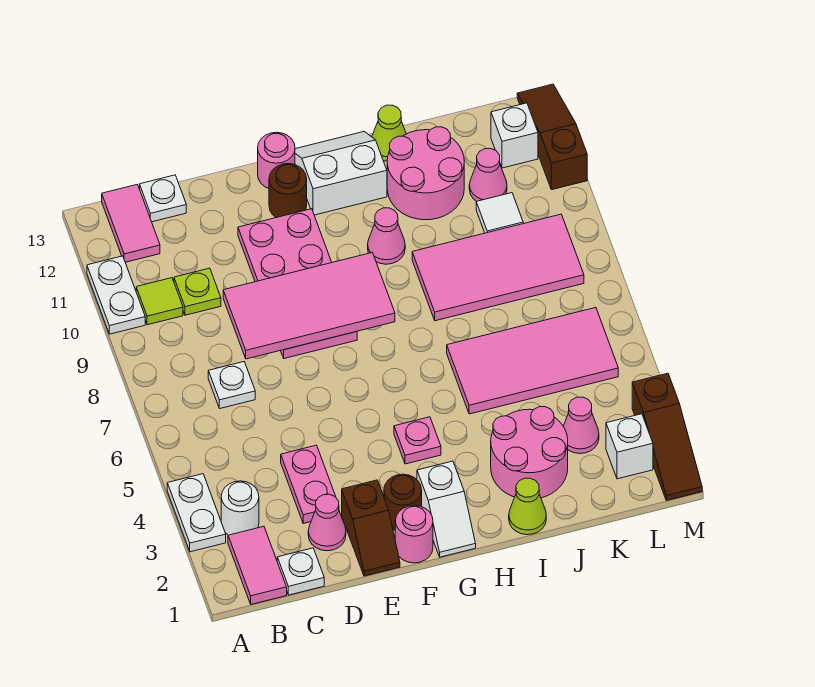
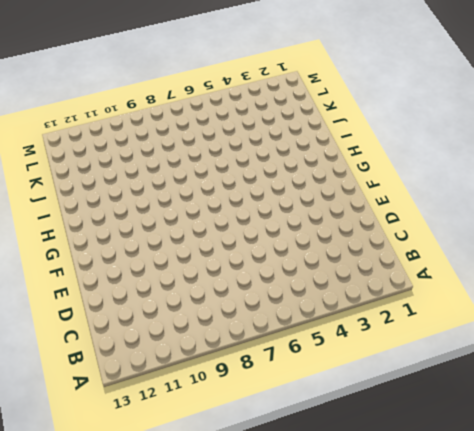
none -> white plate A3:A4 level 1
none -> white plate A10:A11 level 1
none -> pink tile B1:B2 level 1
none -> white round brick B3 level 1

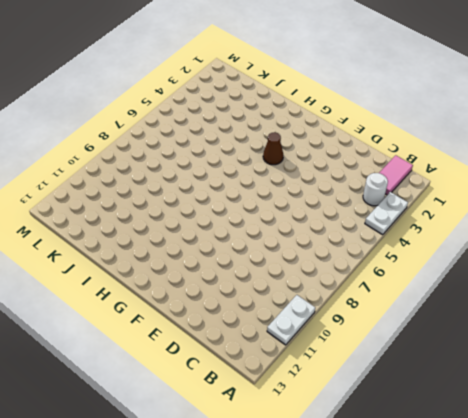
brown cone G4 level 1 -> pink plate G4 level 1
none -> lime tile B10 level 1
none -> pink tile B12:B13 level 1
none -> white plate C1 level 1
none -> white plate C7 level 1

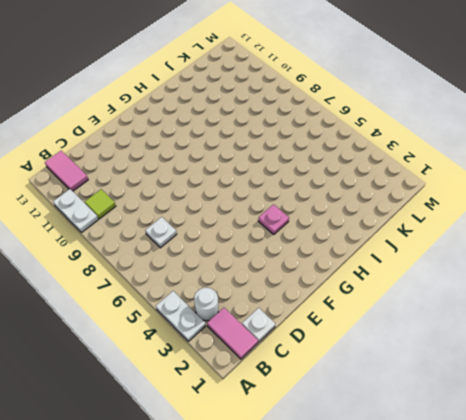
none -> lime plate C10 level 1
none -> white plate C13 level 1
none -> pink cone D2 level 1
none -> pink plate D3:D4 level 1

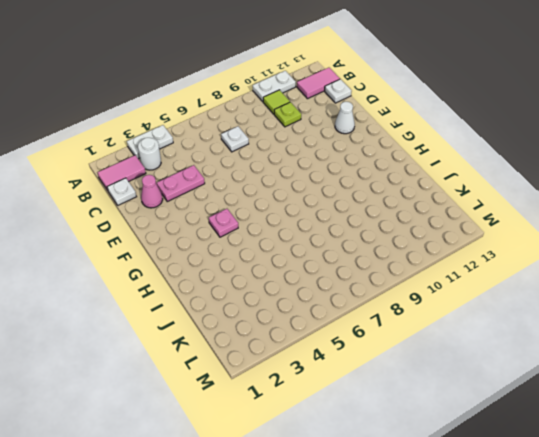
white cone E12 level 1 -> none
none -> brown slope E1:E2 level 1 top 2
none -> pink plate E8:F11 level 1
none -> pink round brick F1 level 1
none -> brown round brick F2 level 1

